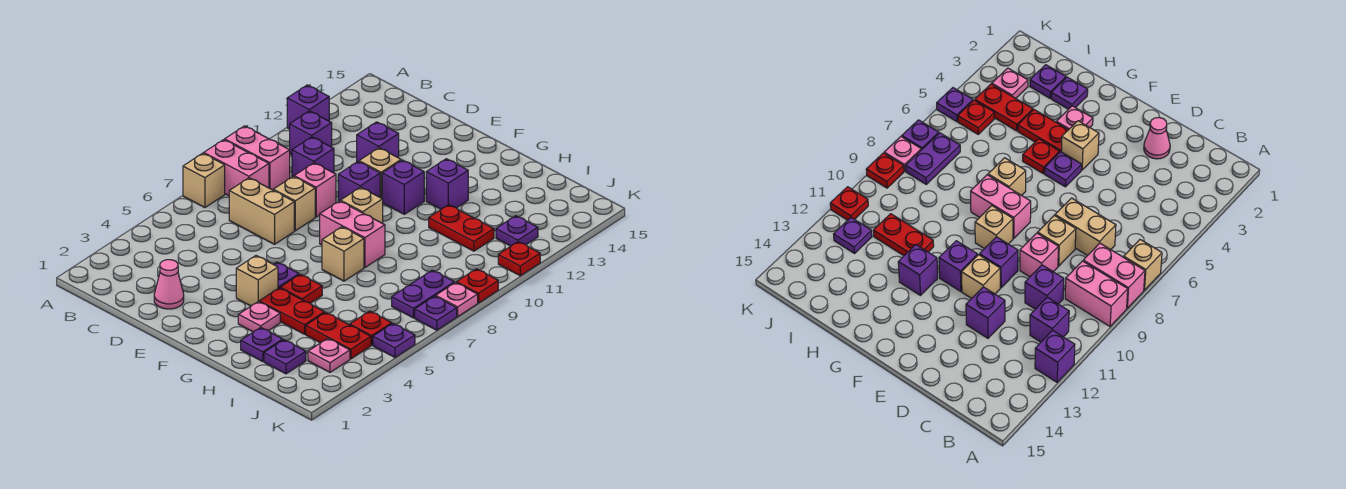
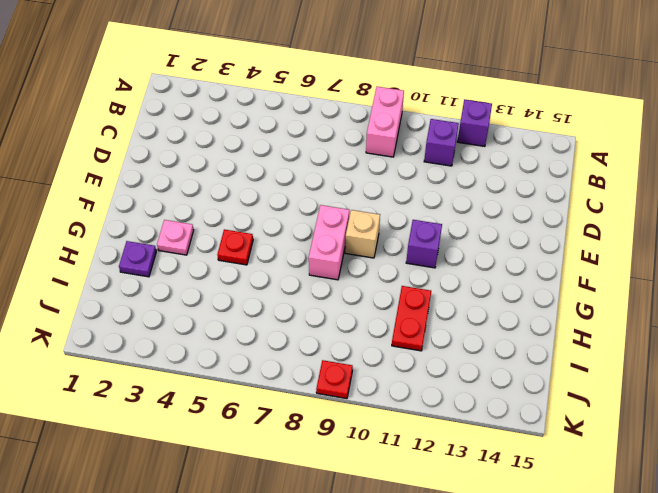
none -> tan brick A7 level 1
none -> pink brick A8:B8 level 1
none -> tan brick C7:D7 level 1
none -> purple brick C10 level 1

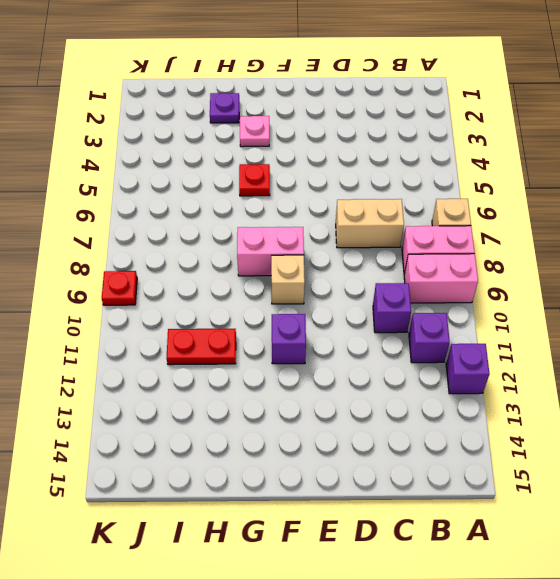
none -> pink cone D2 level 1
none -> tan brick D8 level 1
none -> pink brick D9 level 1
none -> purple brick D12 level 1

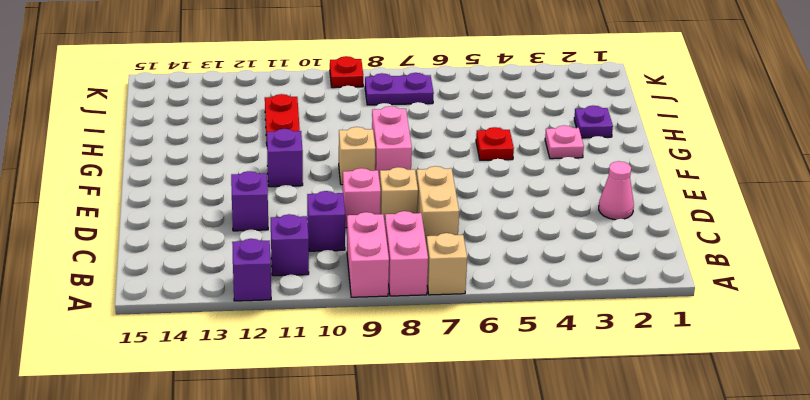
none -> purple brick E10 level 1
none -> tan brick E11 level 1
none -> tan brick F4 level 1
none -> purple plate F5 level 1

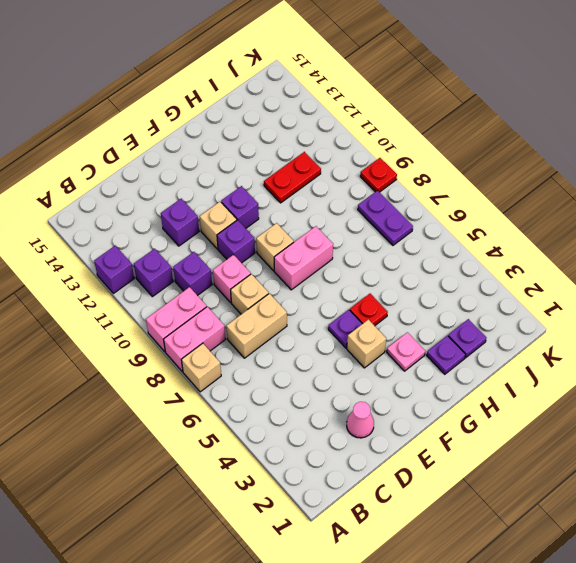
none -> red plate G4:H4 level 1
none -> tan brick G7 level 1
none -> purple brick G12 level 1
none -> red plate I4:J4 level 1

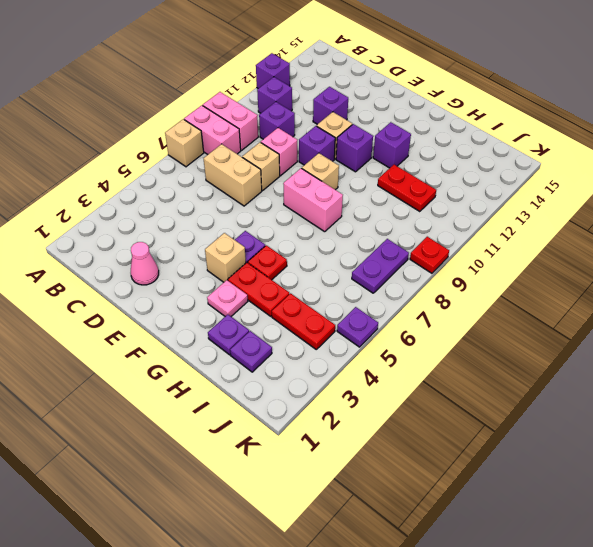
none -> tan brick G7 level 1
none -> pink plate J3 level 1
none -> red plate J5 level 1
none -> purple plate J12 level 1

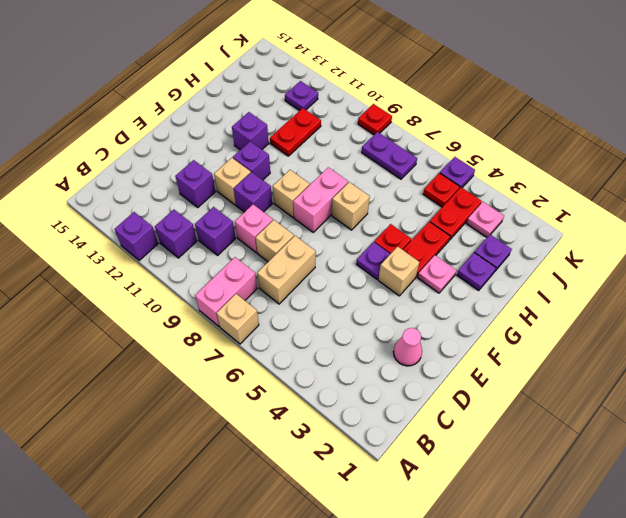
none -> pink brick A9:B9 level 1
none -> purple plate K7 level 1
none -> pink plate K8 level 1
none -> red plate K11 level 1

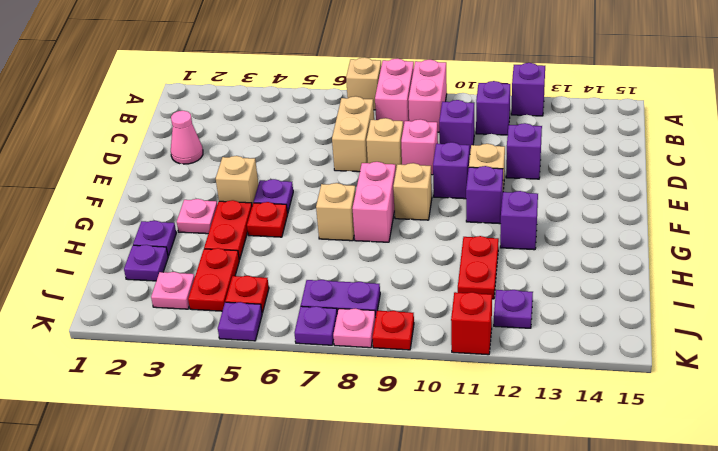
red brick K11 level 1 -> red plate K11 level 1

